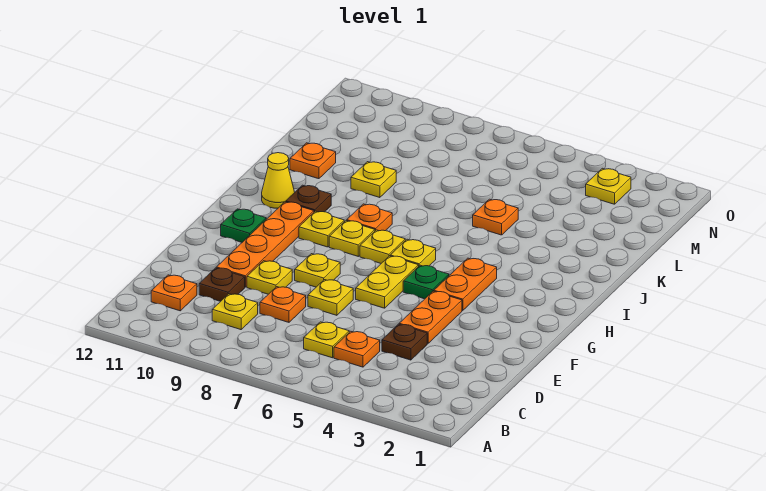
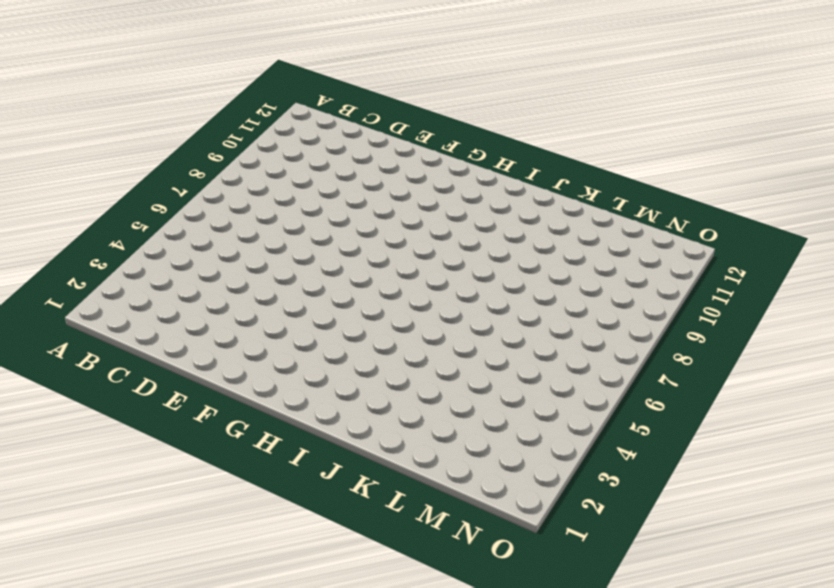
none -> orange plate C5 level 1
none -> yellow plate C6 level 1
none -> yellow plate C9 level 1

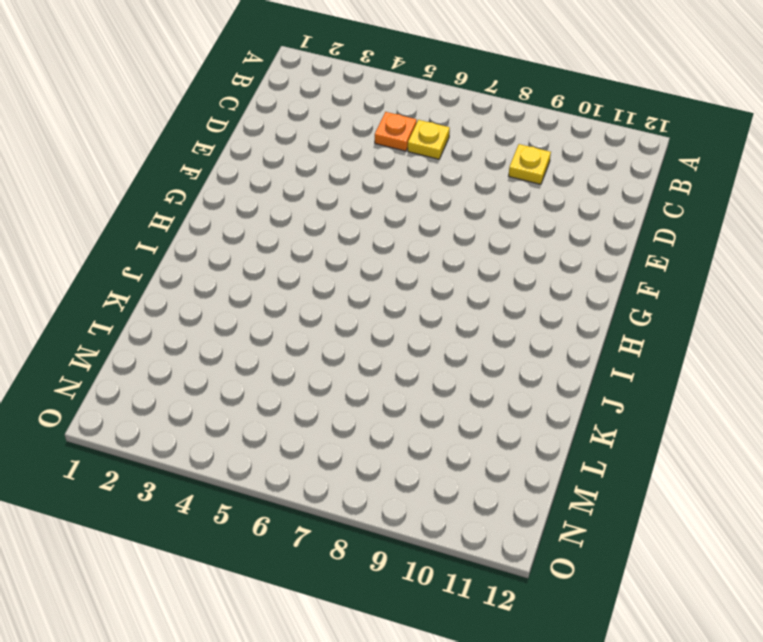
none -> orange plate C11 level 1
none -> brown plate D4 level 1
none -> orange plate D8 level 1

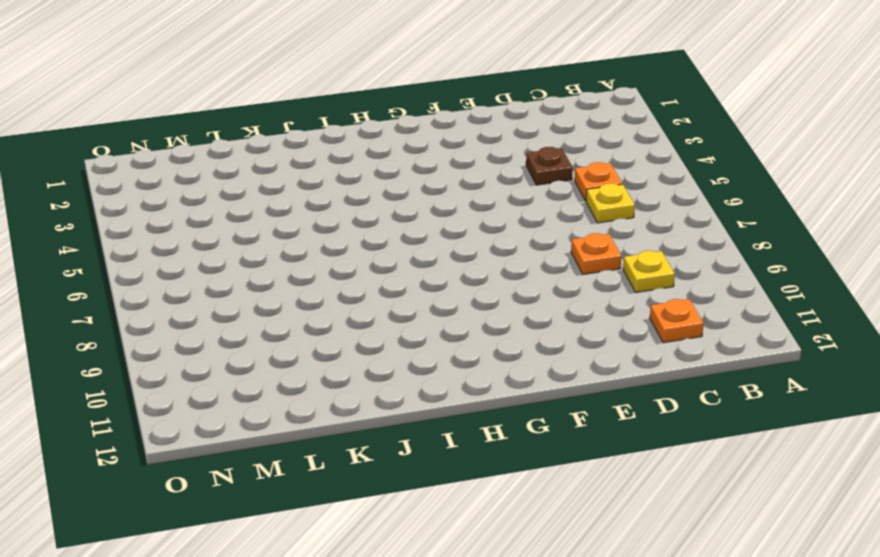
none -> brown plate D10 level 1
none -> orange plate E4:F4 level 1
none -> yellow plate E7 level 1

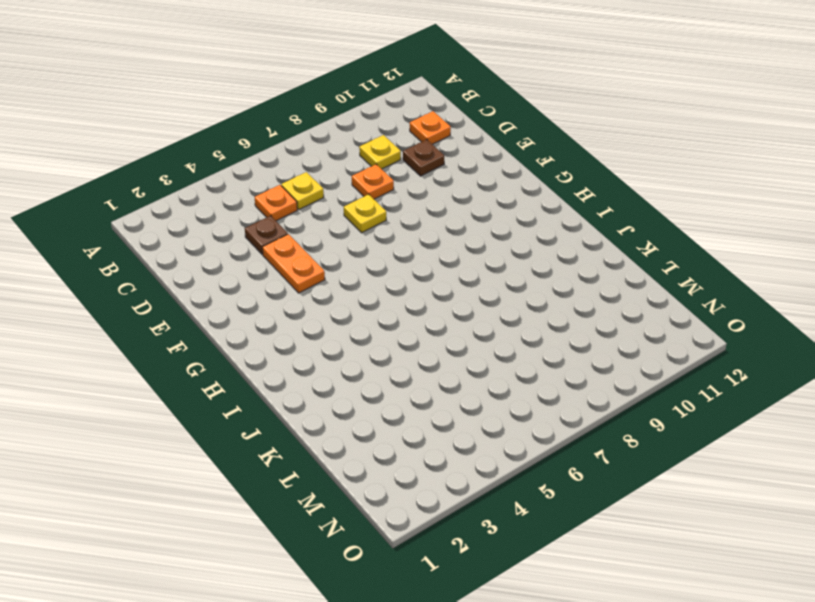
none -> yellow plate E9 level 1
none -> orange plate E10:H10 level 1
none -> yellow plate F6:G6 level 1

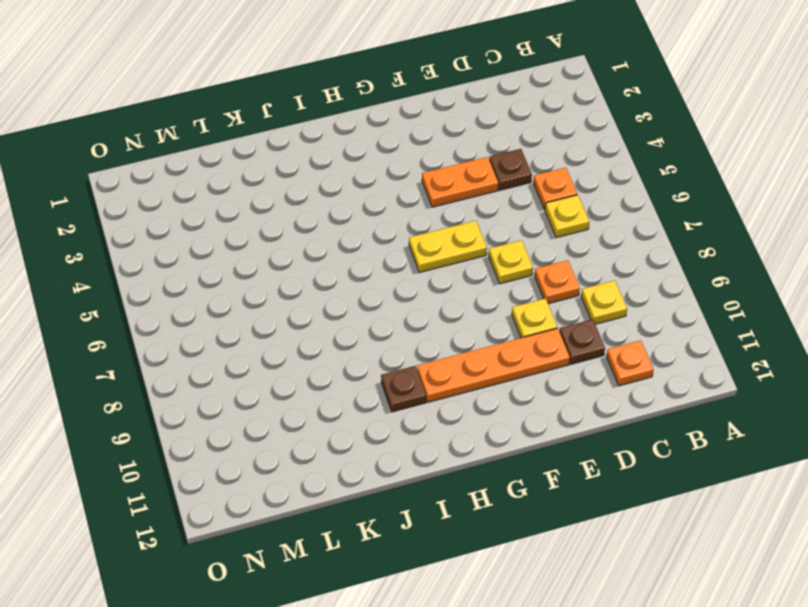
none -> yellow plate F8 level 1
none -> orange plate G4:H4 level 1
none -> green plate G5 level 1

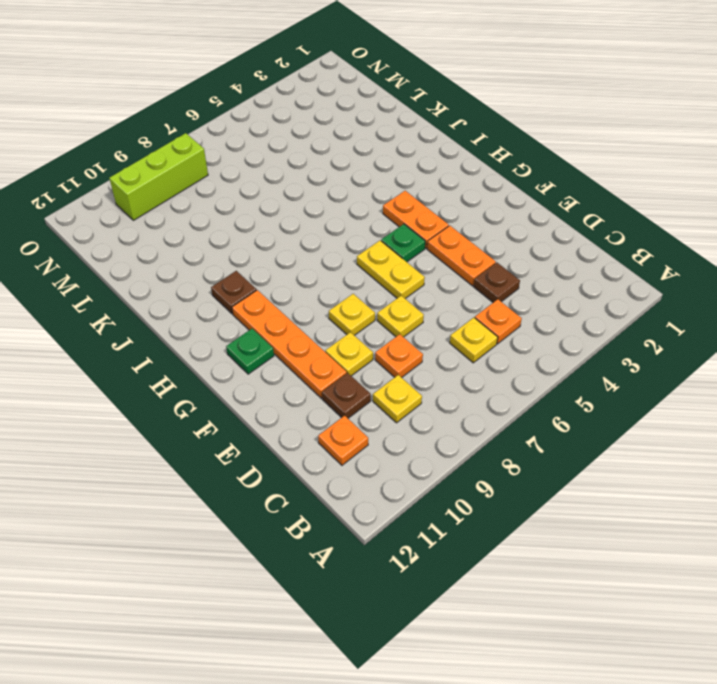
lime brick N8:N10 level 1 -> none
none -> yellow plate H6 level 1
none -> yellow plate H7 level 1
none -> yellow plate H8 level 1

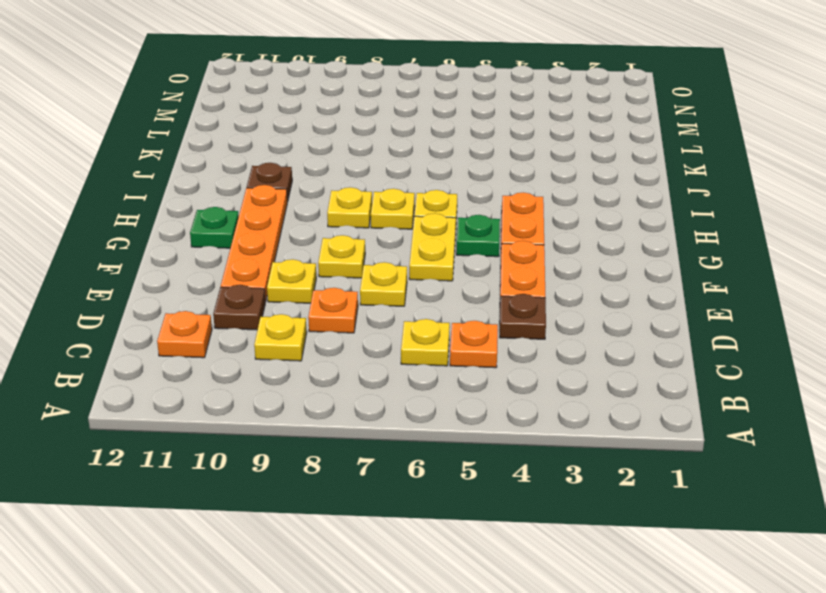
none -> yellow plate H9 level 1
none -> orange plate I8 level 1
none -> yellow cone I11 level 1

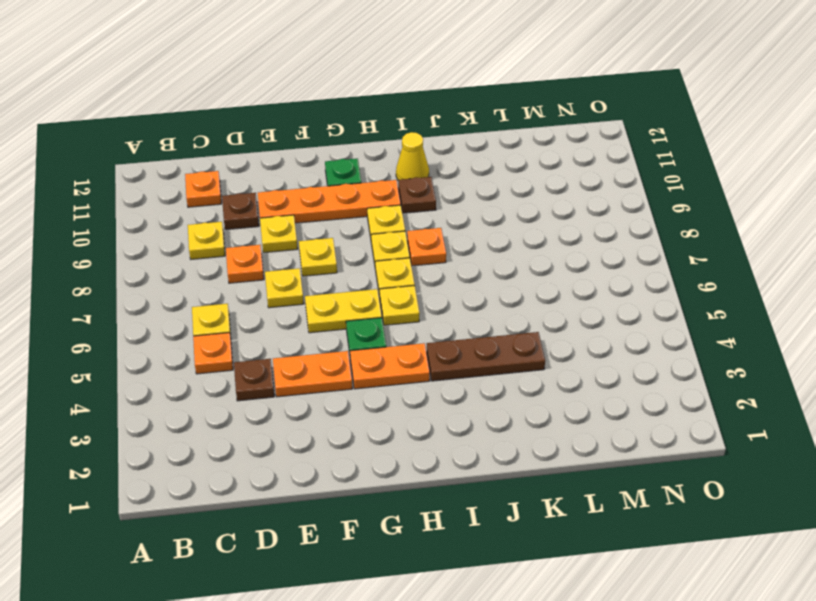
brown plate I4:K4 level 1 -> none
none -> orange plate K5 level 1
none -> yellow plate K9 level 1
none -> orange plate K11 level 1

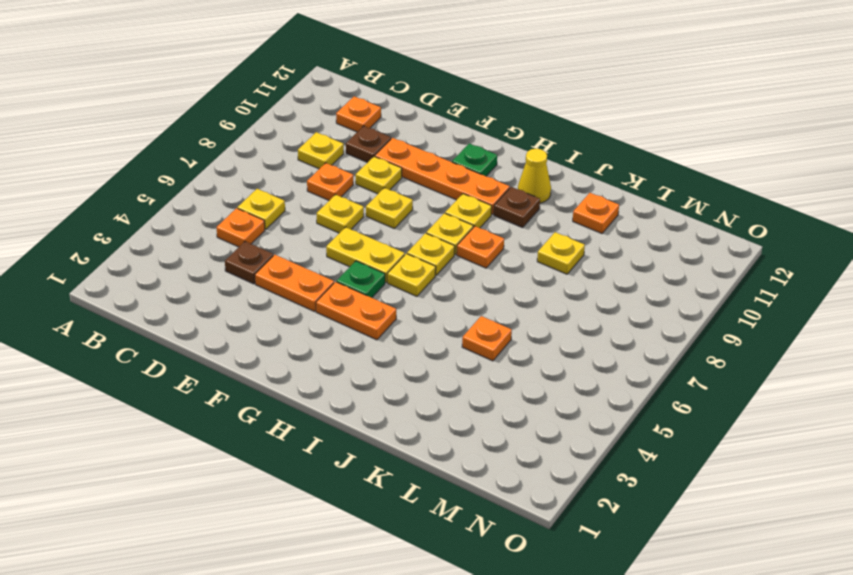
none -> yellow plate N3 level 1

